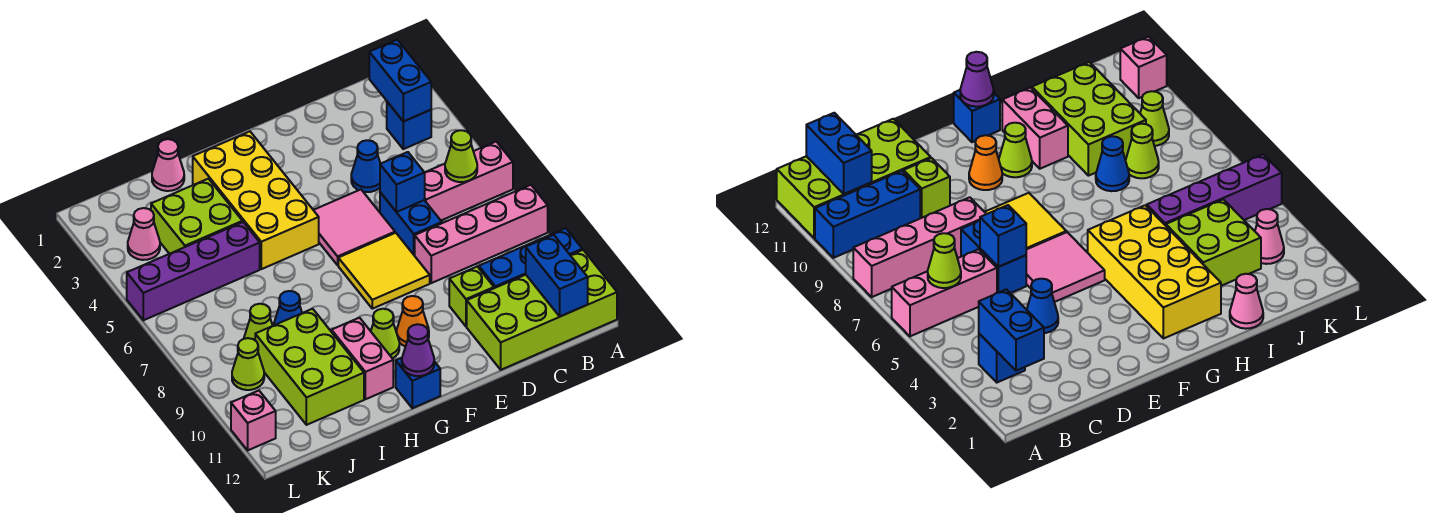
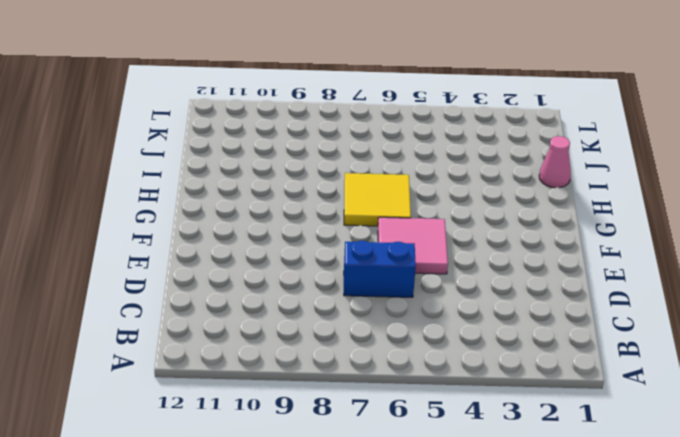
yellow tile G6:H7 level 1 -> yellow tile E7:F8 level 1
none -> pink brick A6:C6 level 1
none -> pink brick A8:D8 level 1
none -> blue brick A10:C10 level 1

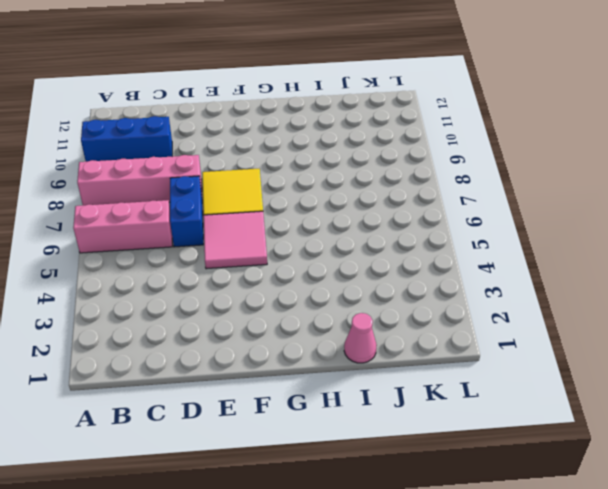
none -> lime brick A11:D12 level 1
none -> blue brick B3 level 1
none -> blue cone D4 level 1

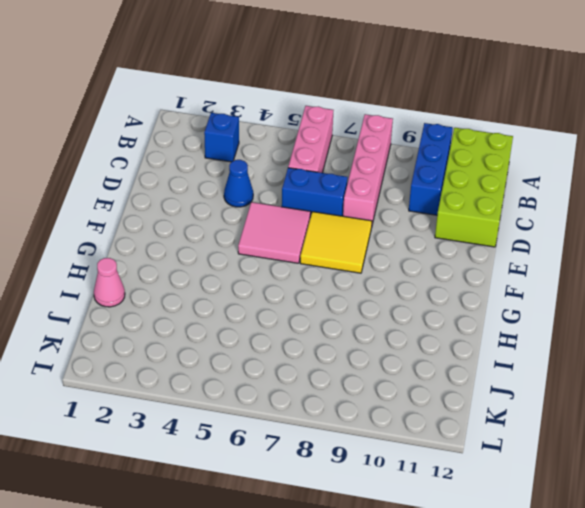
none -> lime brick D10 level 1
none -> orange cone F10 level 1
none -> yellow brick G2:H5 level 1

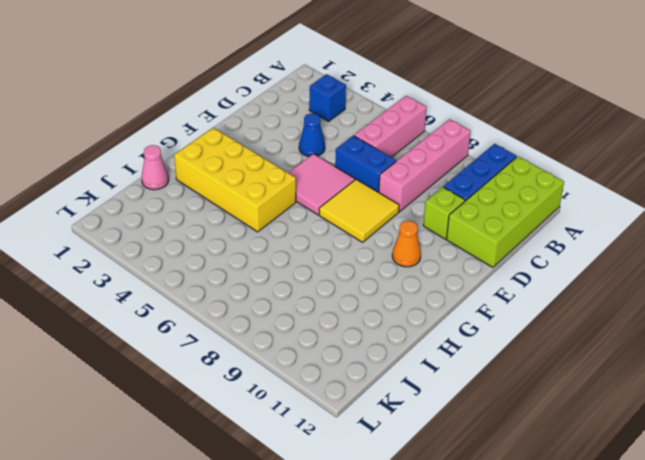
none -> lime cone G10 level 1
none -> blue brick G12 level 1
none -> pink brick H10:H11 level 1

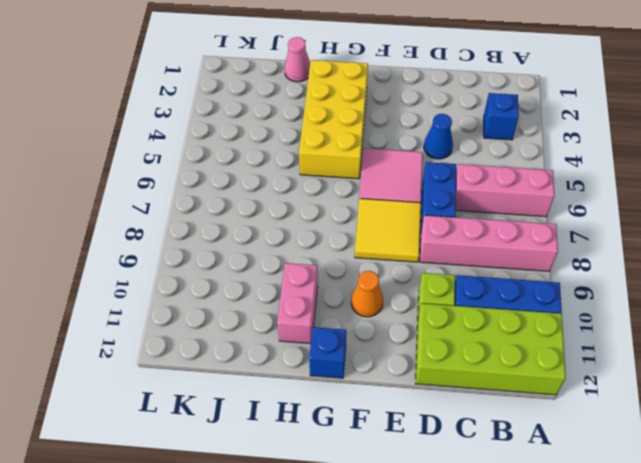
none -> lime cone G10 level 1
none -> lime brick I3:J4 level 1
none -> purple brick I5:L5 level 1

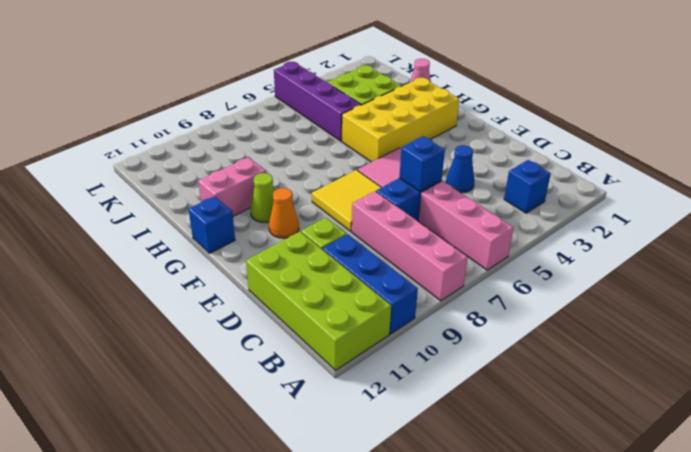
none -> blue cone I8 level 1
none -> lime brick I9:J11 level 1
none -> lime cone J8 level 1

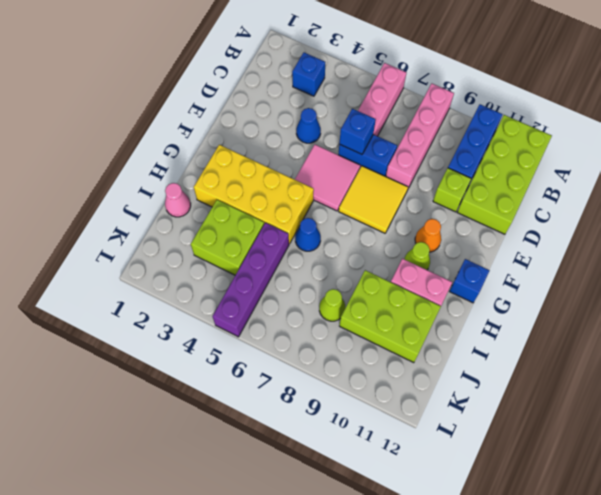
blue cone H6 level 1 -> blue cone I8 level 1
none -> pink cone K3 level 1
none -> lime cone K9 level 1
none -> pink brick L11 level 1

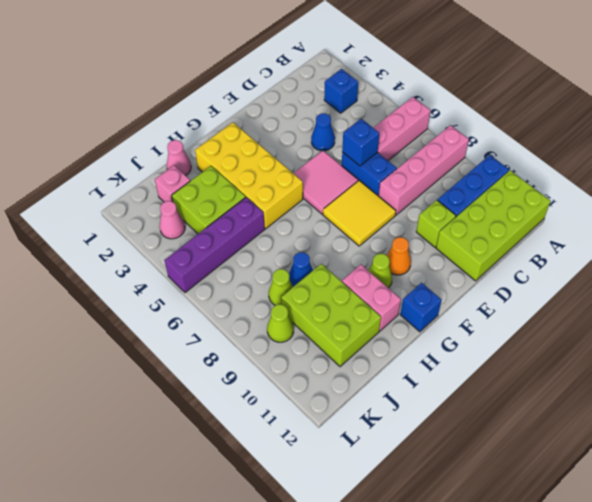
pink brick J2 level 1 -> pink brick L11 level 1
none -> blue brick B2:B3 level 2
none -> lime cone B6 level 2
none -> blue brick B11:B12 level 2

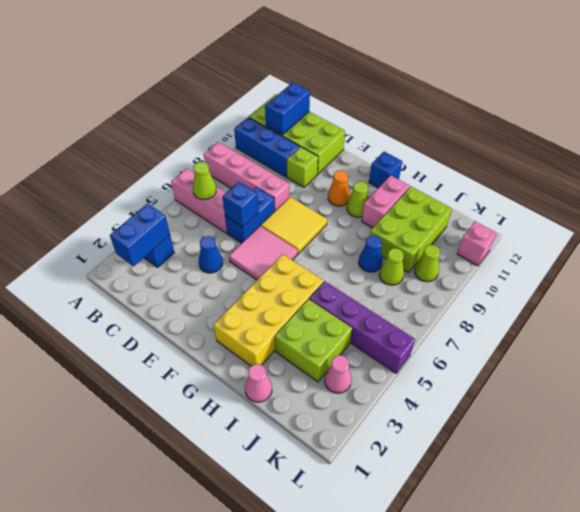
none -> purple cone G12 level 2

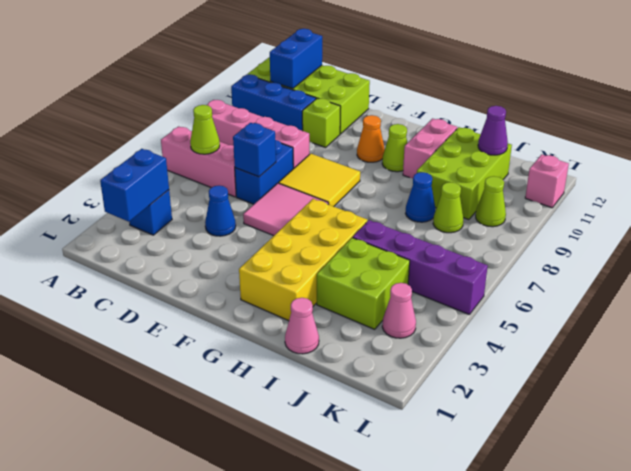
purple cone J11 level 2 -> purple cone G12 level 2
none -> blue brick G12 level 1

